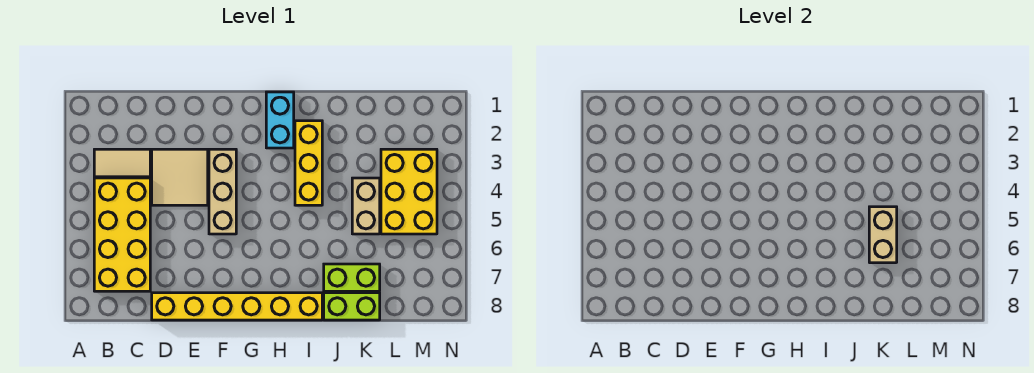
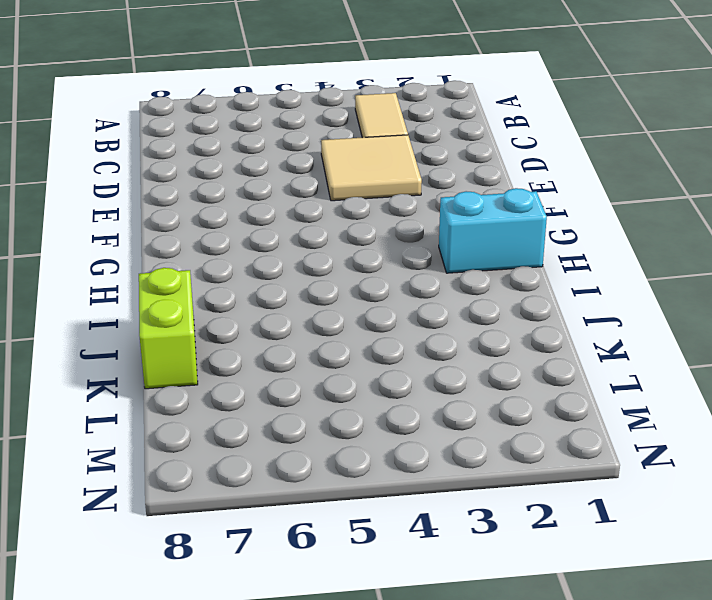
none -> yellow brick B4:C7 level 1
none -> yellow brick D8:I8 level 1
none -> tan brick F3:F5 level 1

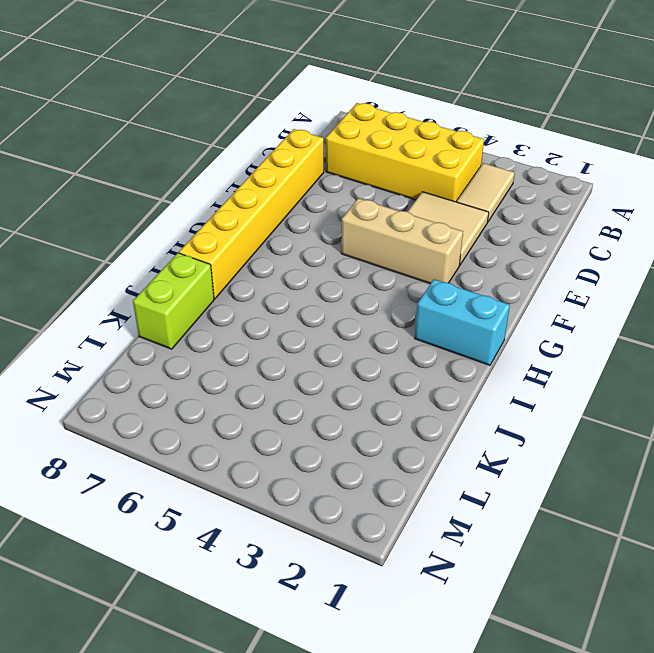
none -> yellow brick I2:I4 level 1
none -> lime brick J7:K7 level 1
none -> tan brick K4:K5 level 1

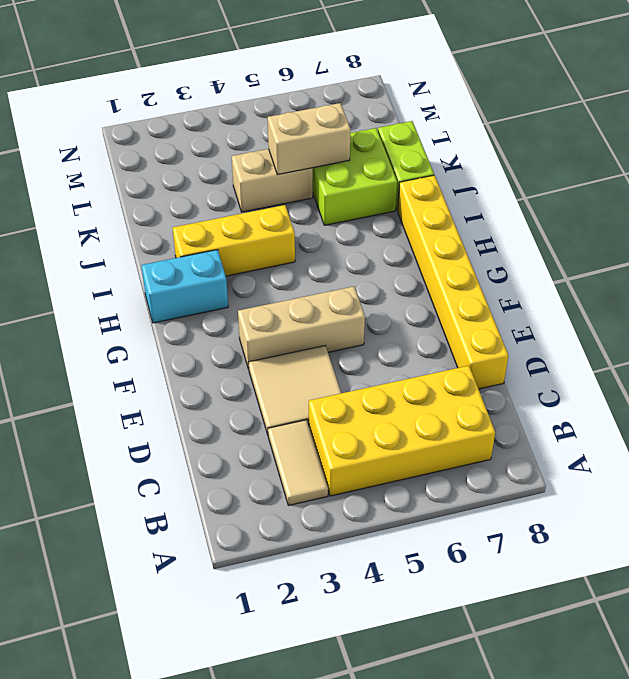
lime brick J6:K7 level 1 -> lime brick J7:K7 level 1
none -> yellow brick L3:M5 level 1

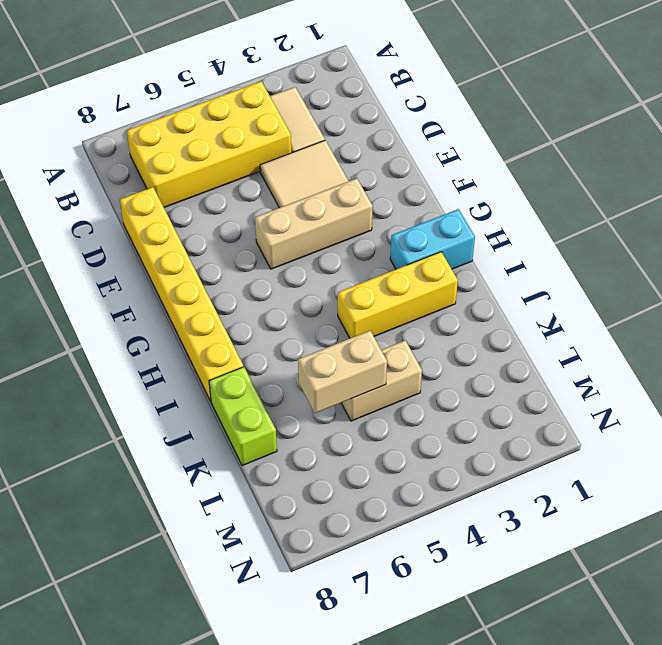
none -> lime brick J7:K7 level 1
none -> yellow brick L3:M5 level 1

